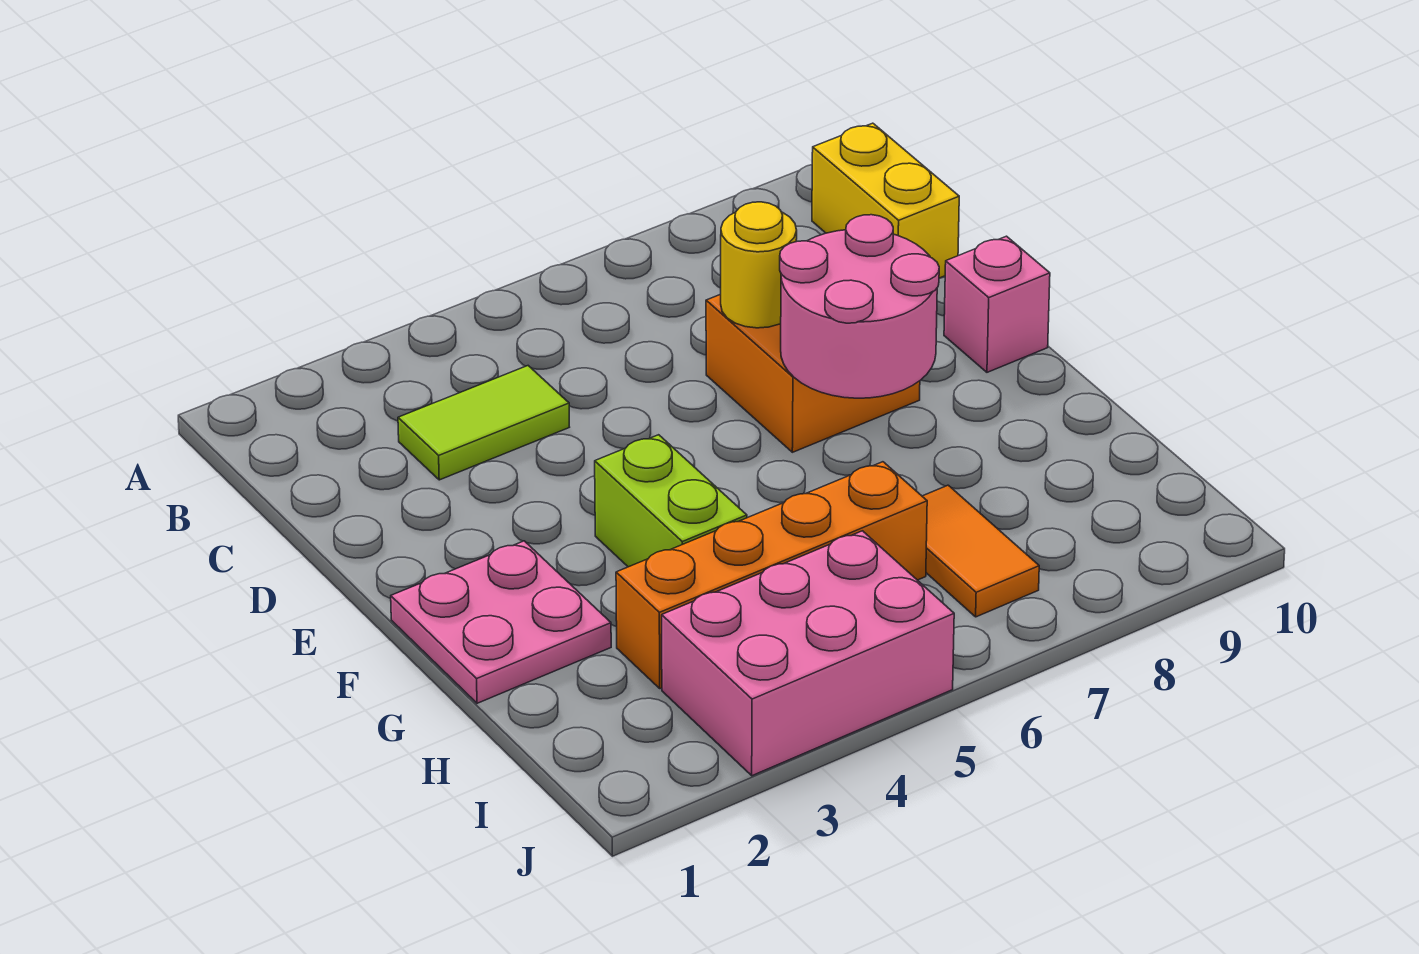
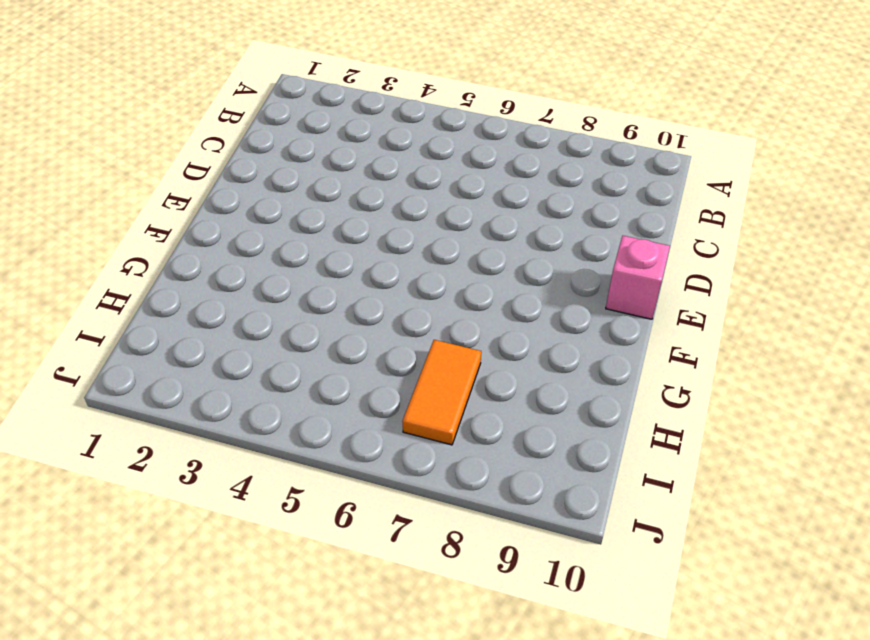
none -> yellow brick B10:C10 level 1
none -> lime tile C3:C4 level 1

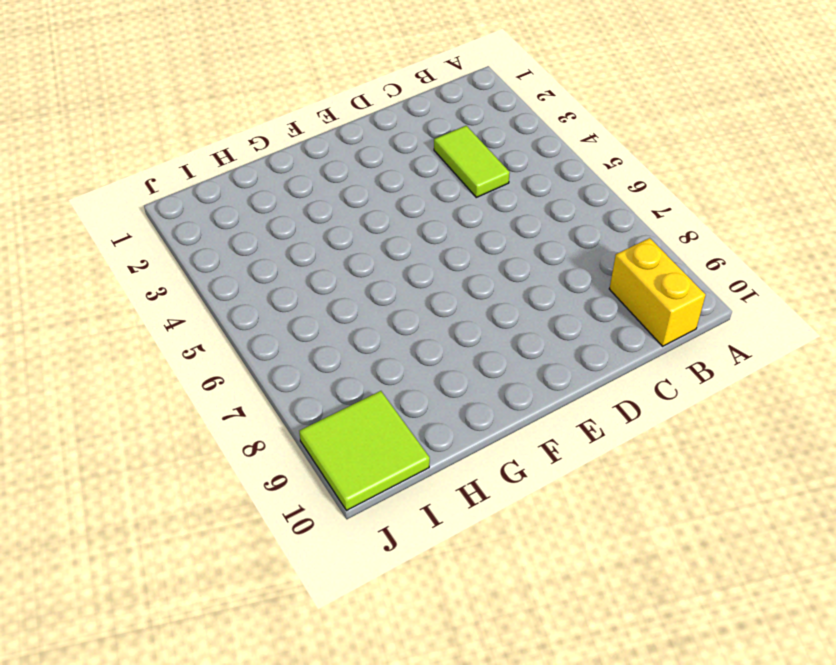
yellow brick B9:B10 level 1 -> yellow brick B10:C10 level 1
lime tile I9:J10 level 1 -> none
none -> orange brick D7:E8 level 1
none -> pink brick E10 level 1

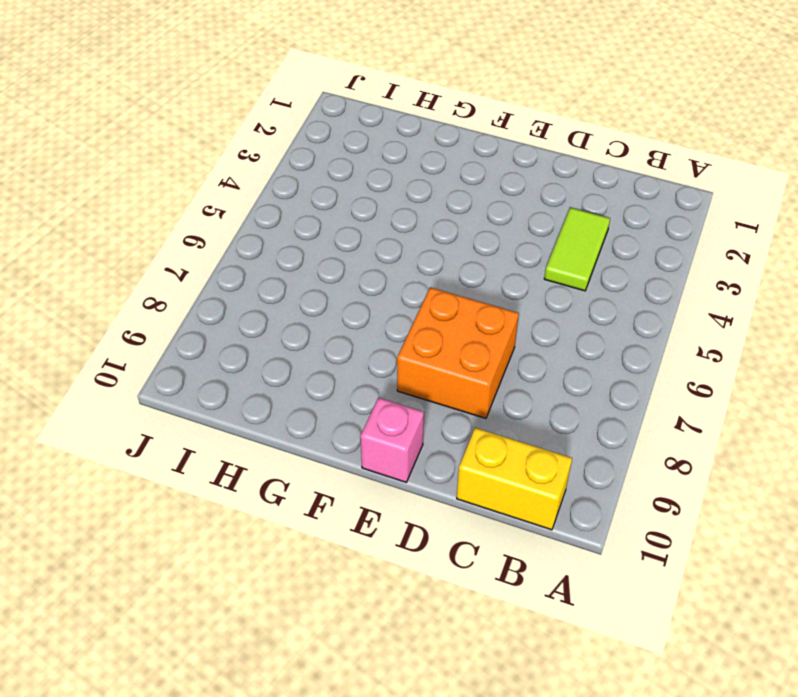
none -> pink plate F1:G2 level 1
none -> lime brick F4:G4 level 1

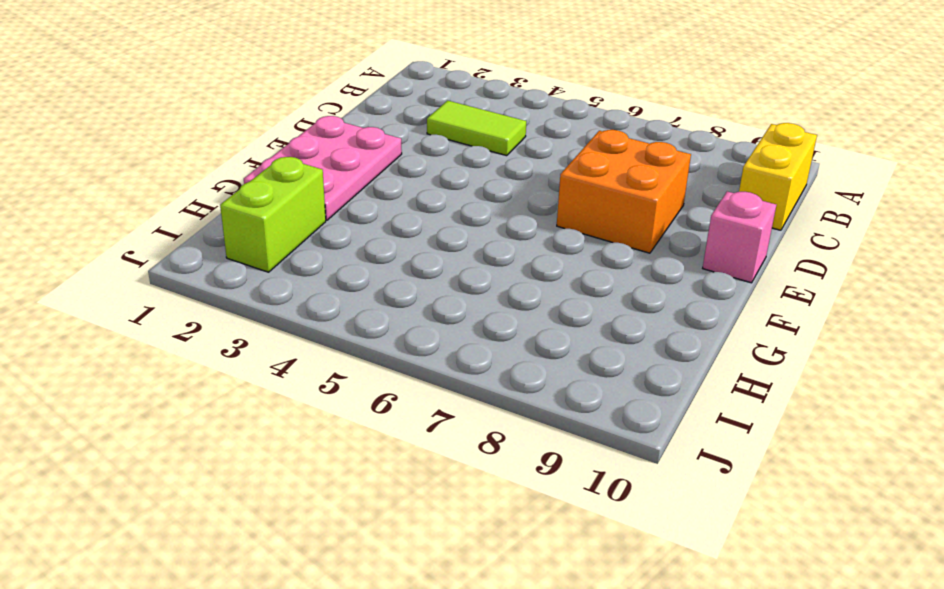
pink plate E1:G2 level 1 -> pink plate F1:G2 level 1
lime brick H2:I2 level 1 -> lime brick F4:G4 level 1
none -> orange brick H3:H6 level 1
none -> orange tile H7:I7 level 1

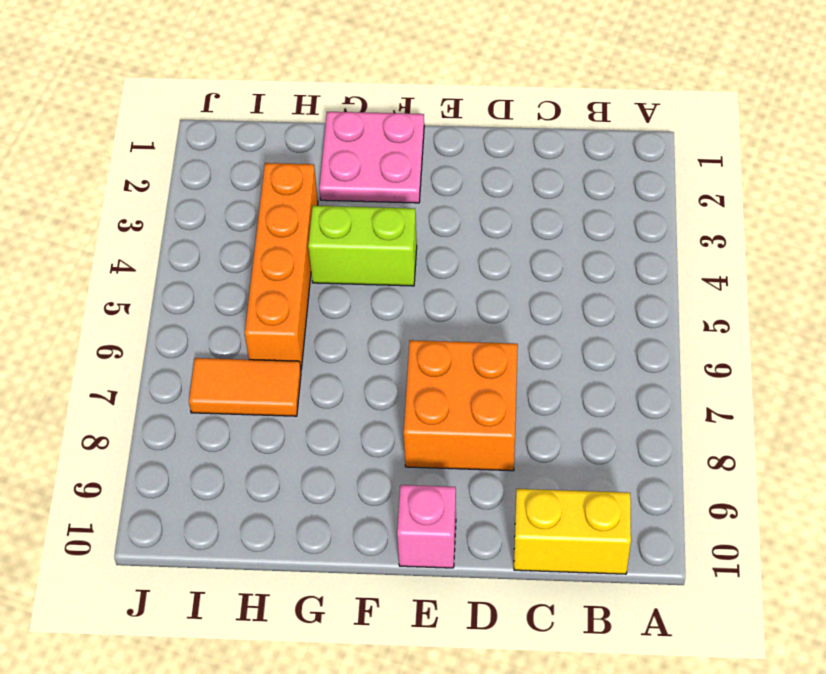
none -> lime tile C3:C4 level 1
none -> pink brick I3:J5 level 1

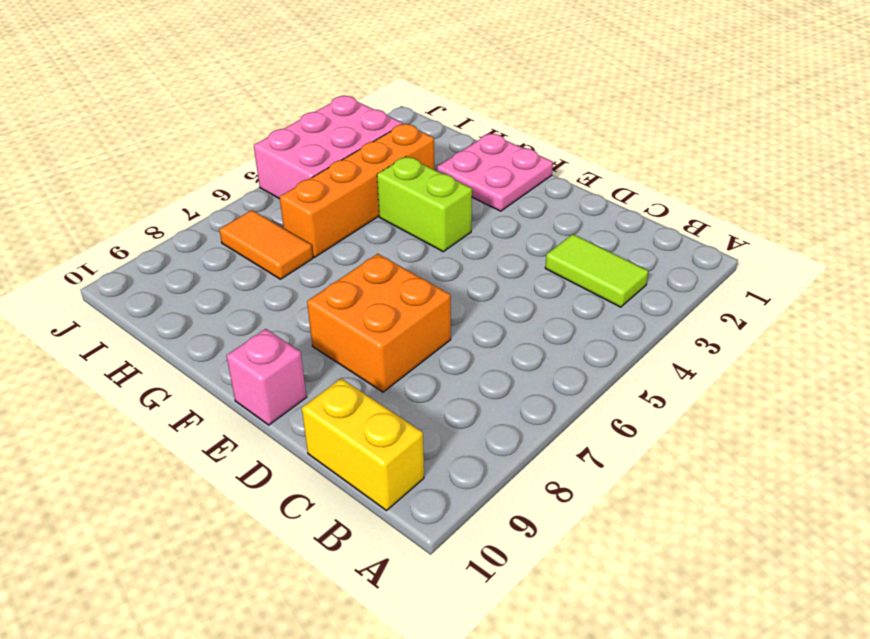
lime tile B3:C3 level 1 -> lime tile C3:C4 level 1
none -> yellow round brick D7 level 2
none -> pink round brick E7:F8 level 2

